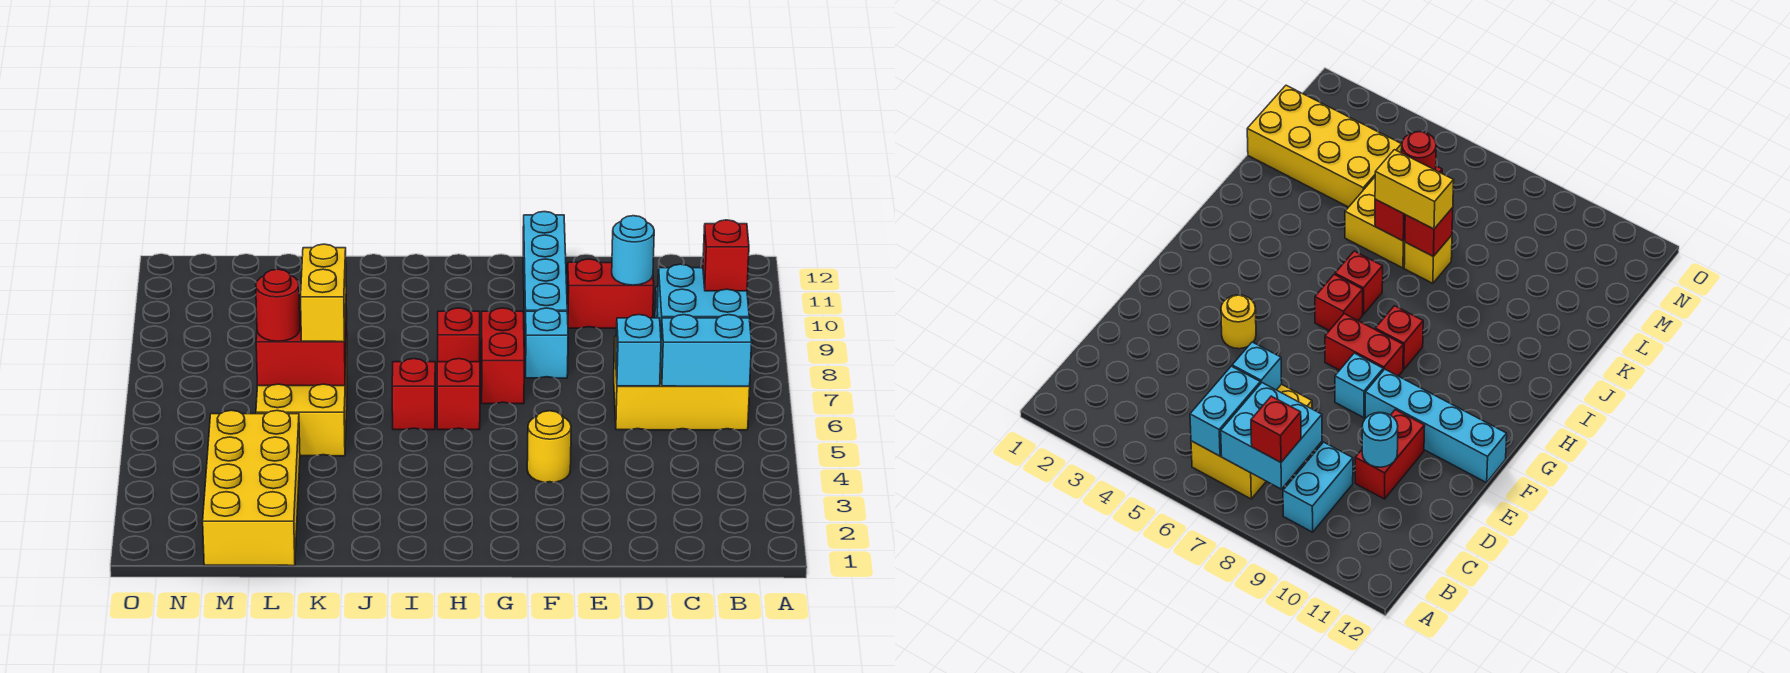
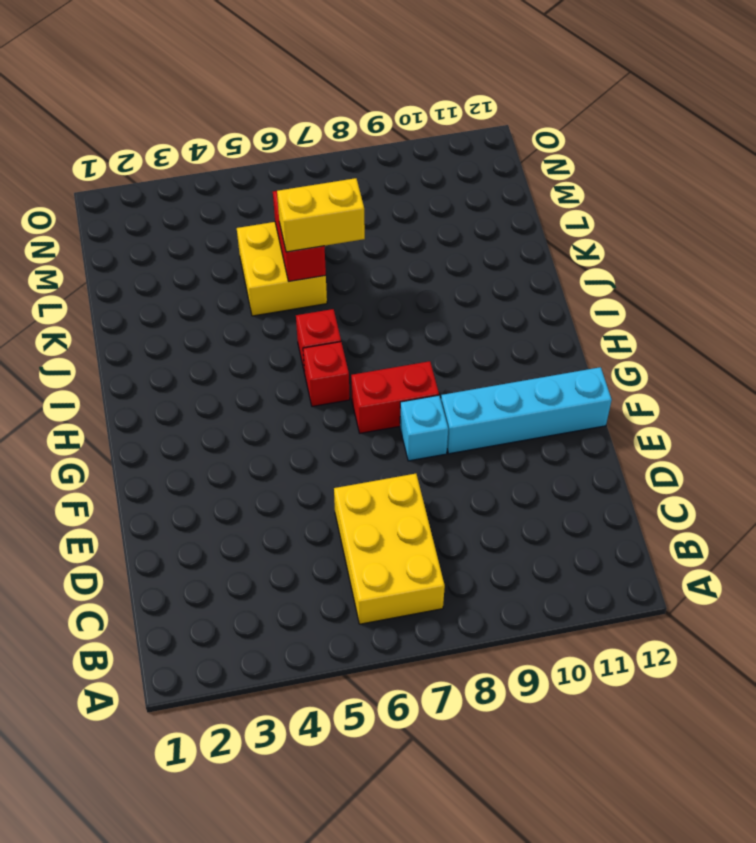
none -> cyan brick B9:C9 level 1
none -> red brick D10:E10 level 1
none -> yellow round brick F4 level 1

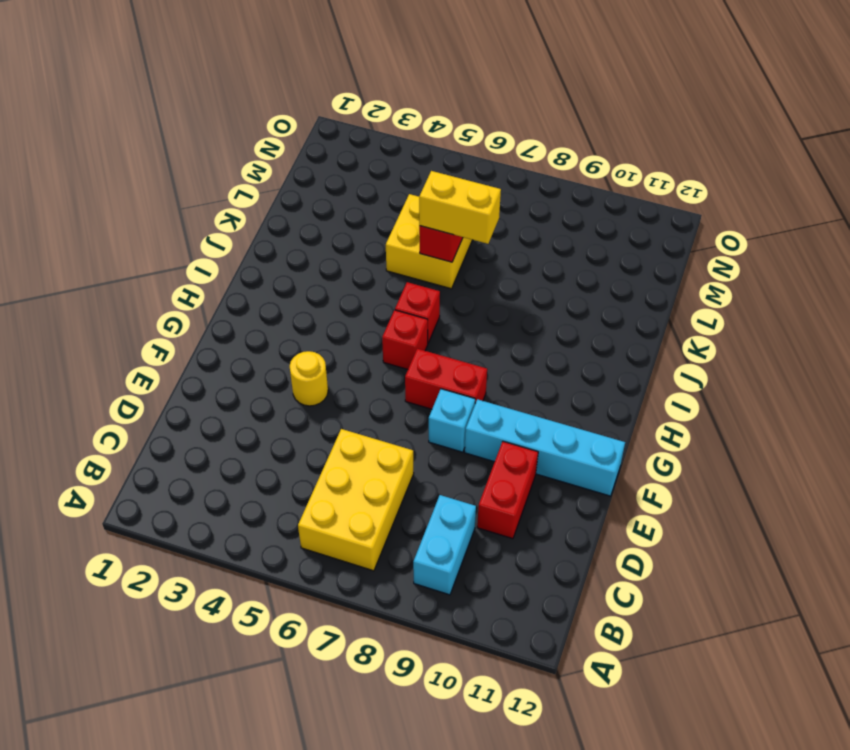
none -> red brick H8 level 1
none -> yellow brick K7 level 1
none -> yellow brick L1:M4 level 1

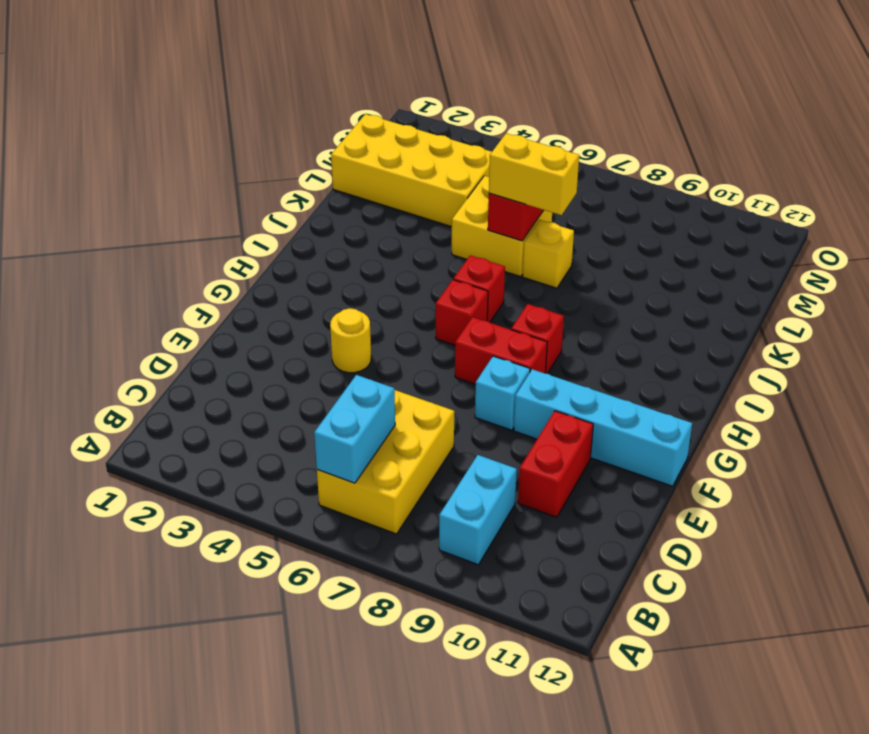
none -> cyan brick B7:C8 level 2
none -> cyan brick D6 level 2
none -> cyan round brick D10 level 2

